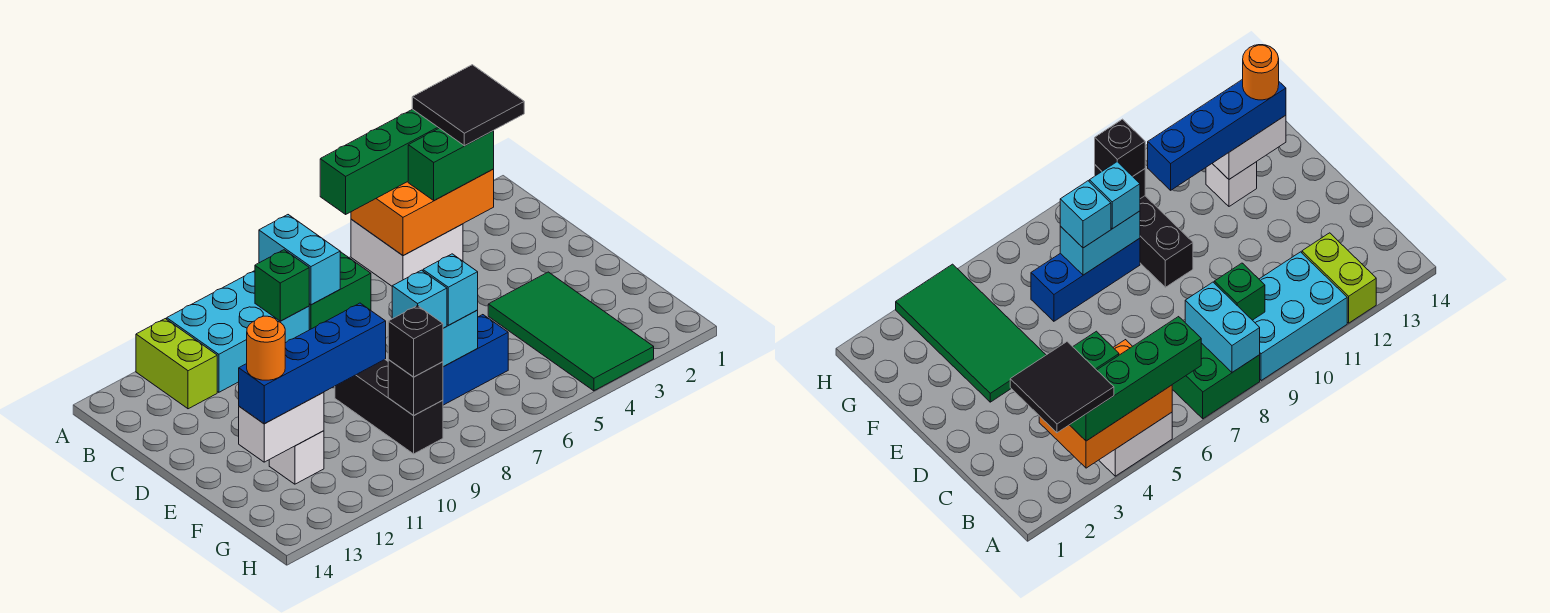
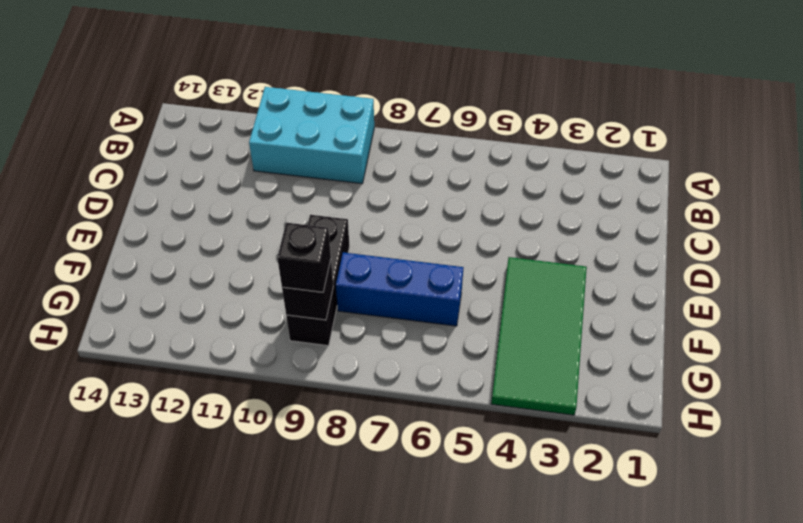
none -> white brick A4:B5 level 1
none -> green brick A7:B8 level 1
none -> lime brick A12:B12 level 1

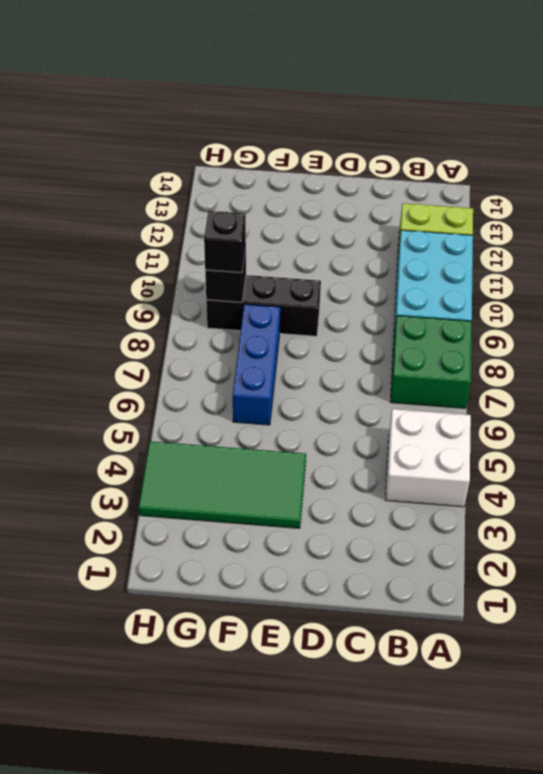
none -> white brick F12 level 1
none -> orange brick A3:B5 level 2
none -> cyan brick A8:B8 level 2

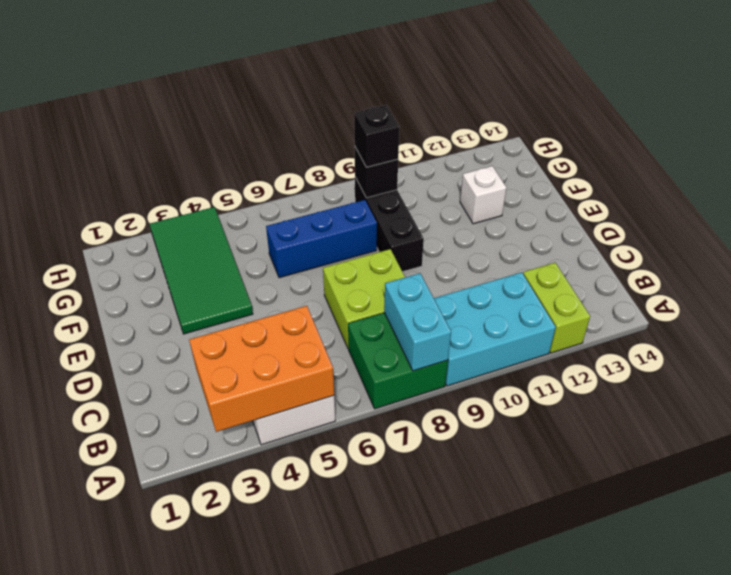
lime brick C7:D8 level 1 -> none
none -> green brick B9 level 2
none -> cyan brick F7:F8 level 2
none -> white brick F12:F13 level 2

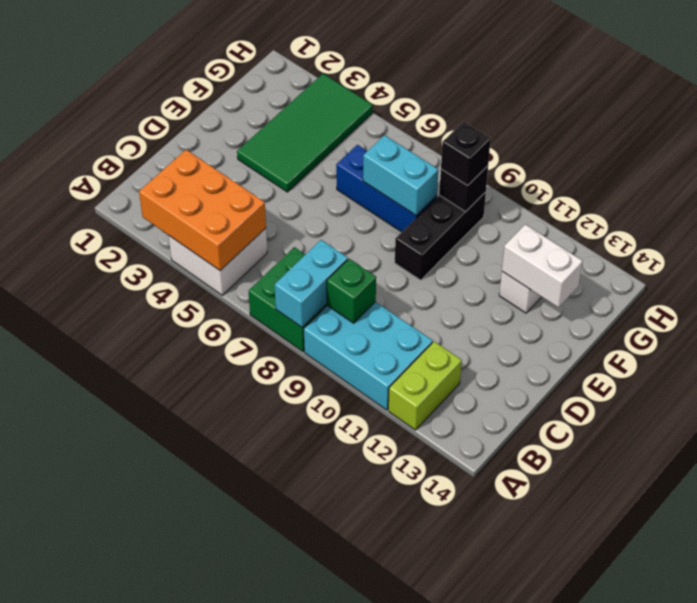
none -> green brick A3:A6 level 3
none -> green brick B3:B4 level 3
none -> cyan brick F7 level 3

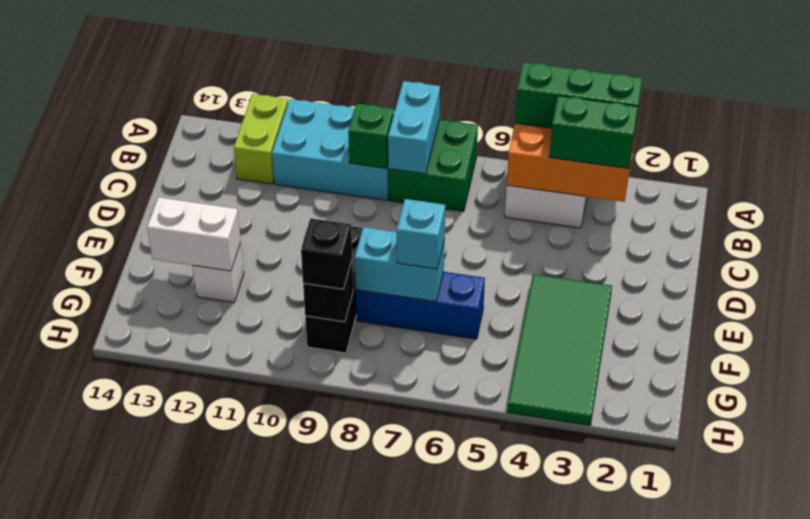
green brick A3:A5 level 3 -> green brick A3:A6 level 3
none -> cyan brick F8 level 3
none -> blue brick F10:F13 level 3
none -> black tile A2:B3 level 4

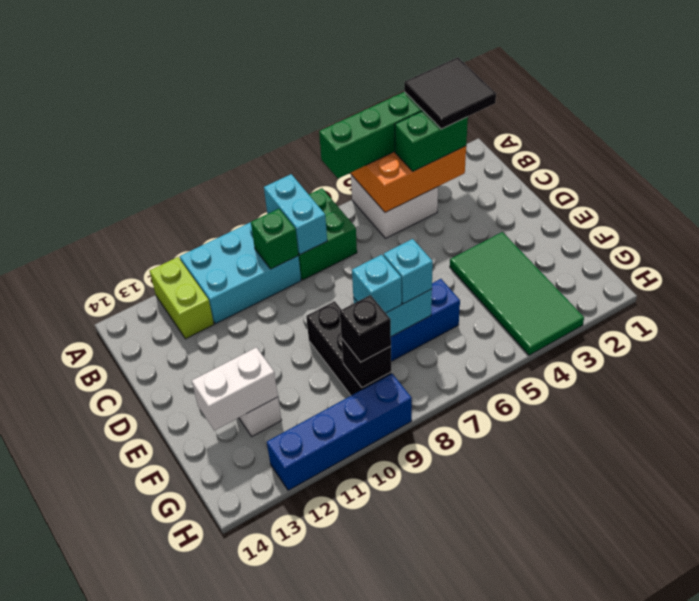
blue brick H9:H12 level 1 -> blue brick F10:F13 level 3
none -> orange round brick F13 level 4

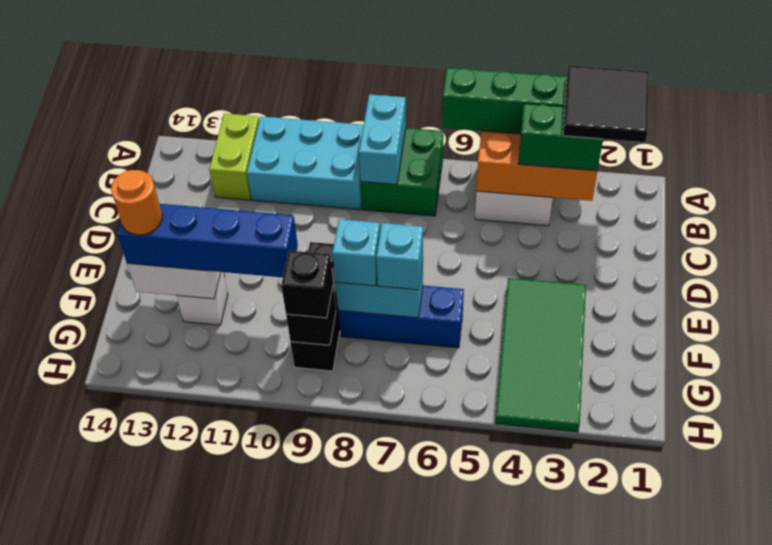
none -> green brick B9 level 2

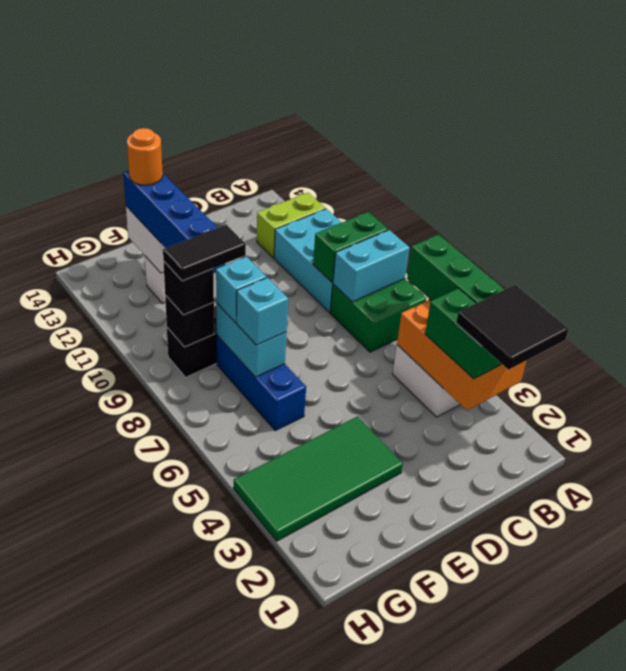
green brick A9:B9 level 2 -> green brick B9 level 2
black tile F9:G9 level 4 -> none

